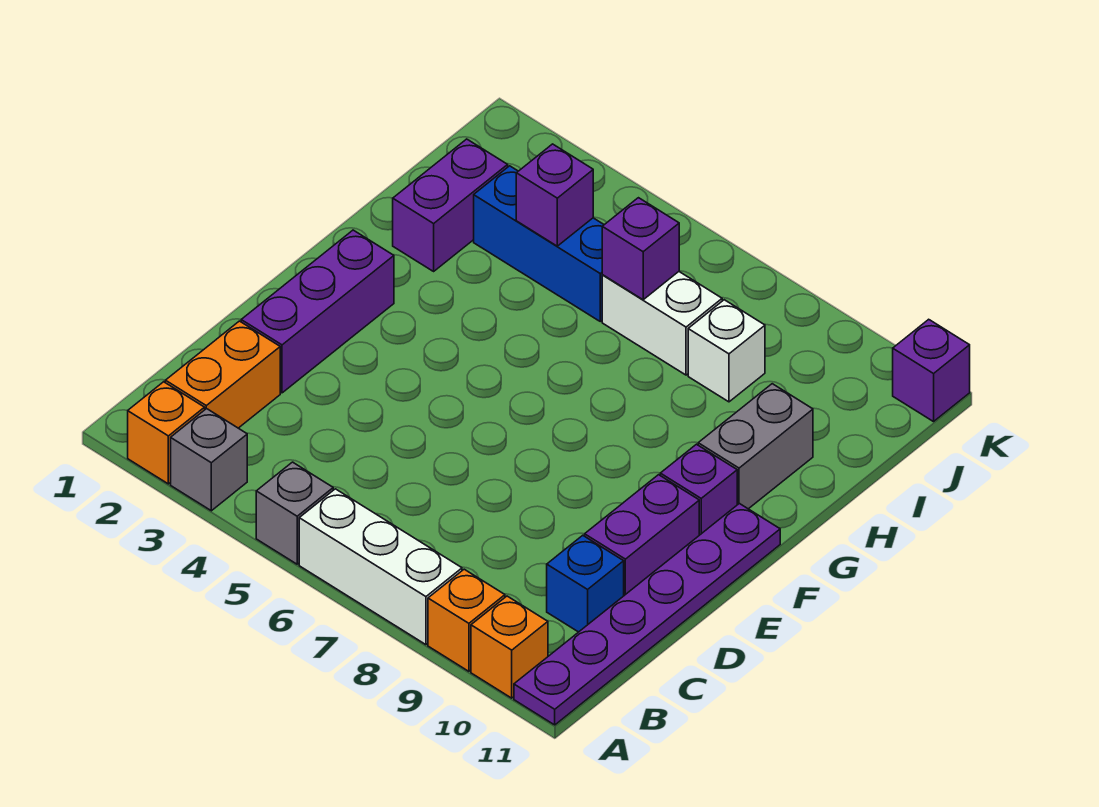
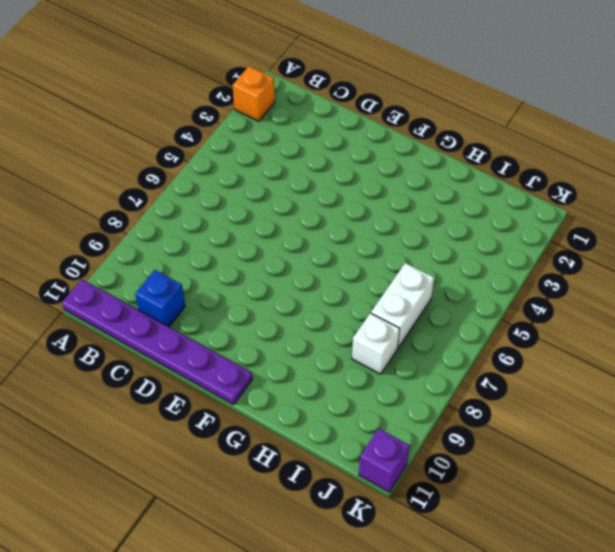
none -> grey brick A3 level 1
none -> grey brick A5 level 1
none -> white brick A6:A8 level 1

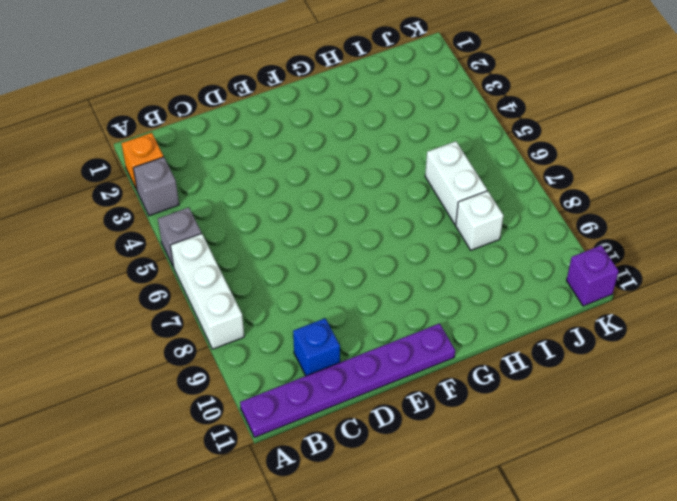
none -> orange brick A9 level 1
none -> orange brick A10 level 1
none -> orange brick B2:C2 level 1

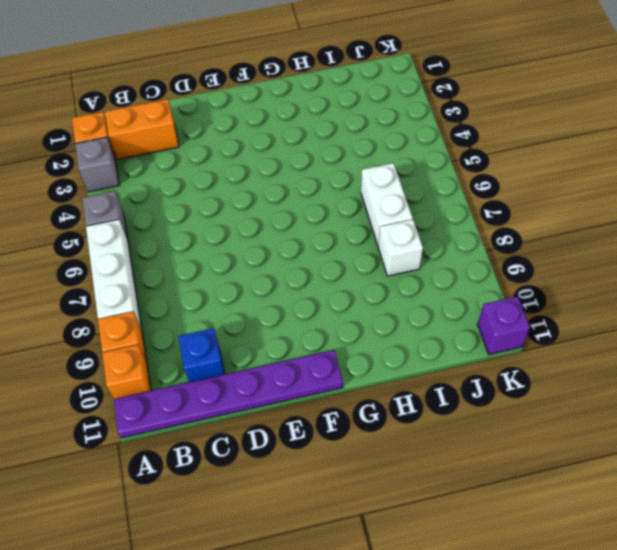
none -> purple brick D2:F2 level 1
none -> purple brick D10:E10 level 1
none -> purple brick F10 level 1

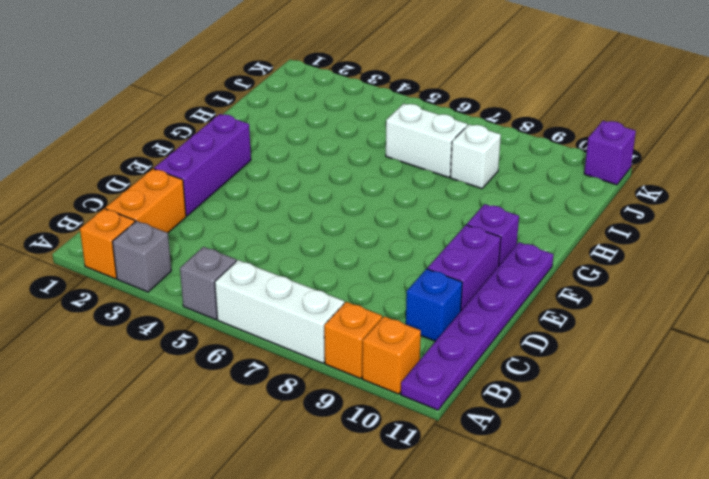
none -> grey brick G10:H10 level 1
none -> purple brick H2:I2 level 1
none -> blue brick I3:I5 level 1

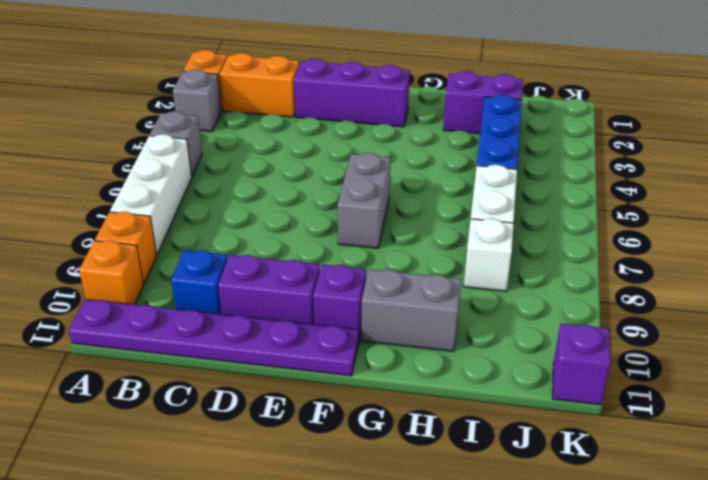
grey brick F6:F7 level 1 -> none
none -> purple brick I4 level 2
none -> purple brick I6 level 2

